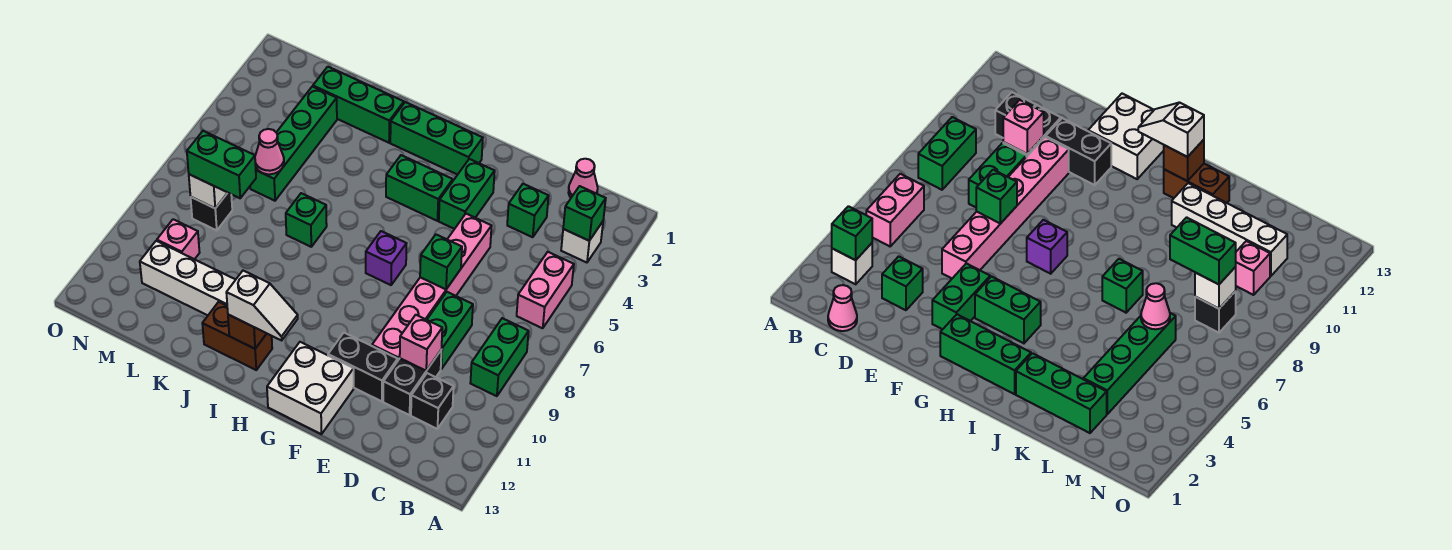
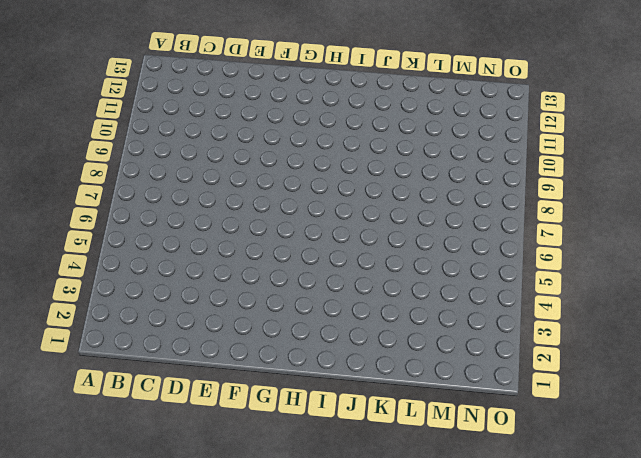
none -> white brick B3 level 1
none -> pink brick B5:B6 level 1
none -> green brick B8:B9 level 1
none -> pink cone C1 level 1

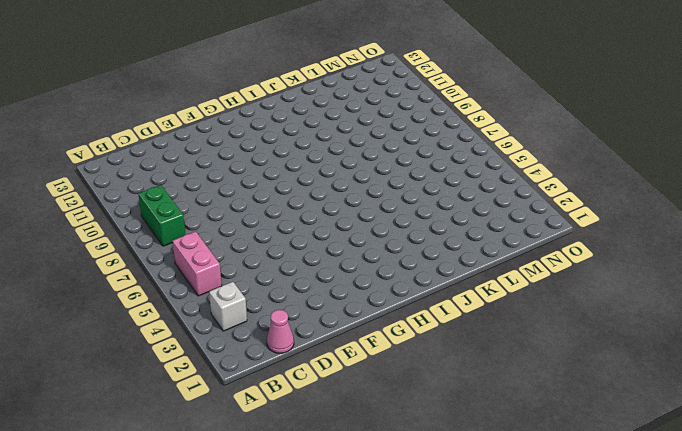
none -> black brick C11 level 1
none -> green brick D3 level 1
none -> green brick D8:D9 level 1
none -> black brick D10:D11 level 1

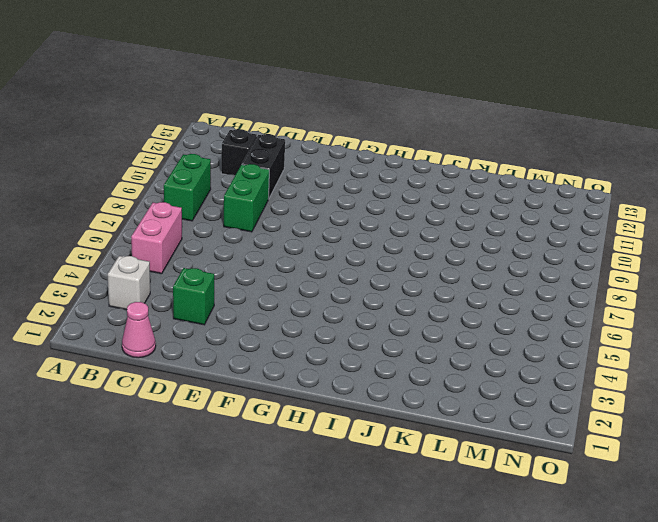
none -> pink brick E5:E10 level 1
none -> black brick E11:F11 level 1
none -> green brick F3:F4 level 1
none -> white brick F12:G13 level 1

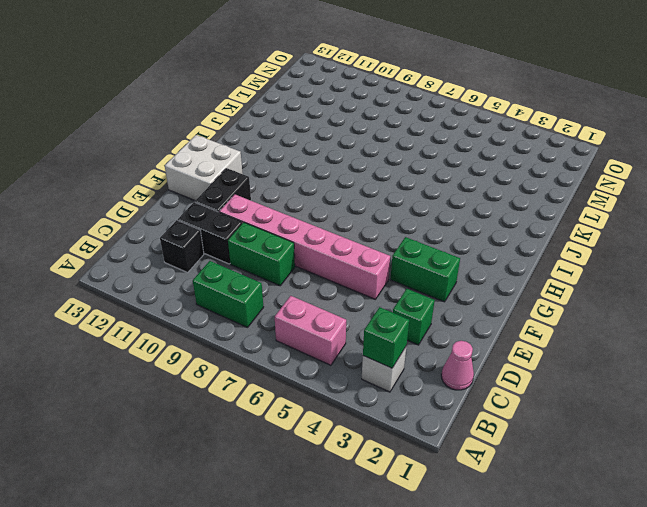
none -> green brick G2:I2 level 1
none -> green brick G4:H4 level 1
none -> purple brick G7 level 1
none -> brown brick I12:J12 level 1

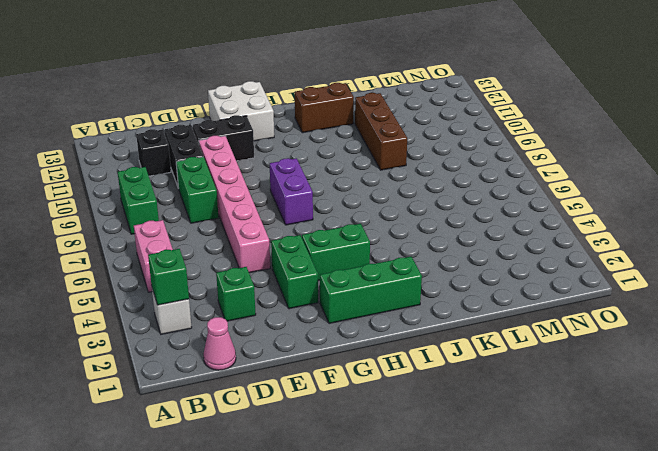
purple brick G7:G8 level 1 -> purple brick G7 level 1
brown brick K9:K11 level 1 -> white brick J11:M11 level 1
none -> green brick J2:L2 level 1
none -> green brick J7 level 1
none -> green brick L3:L6 level 1
none -> black brick M8 level 1

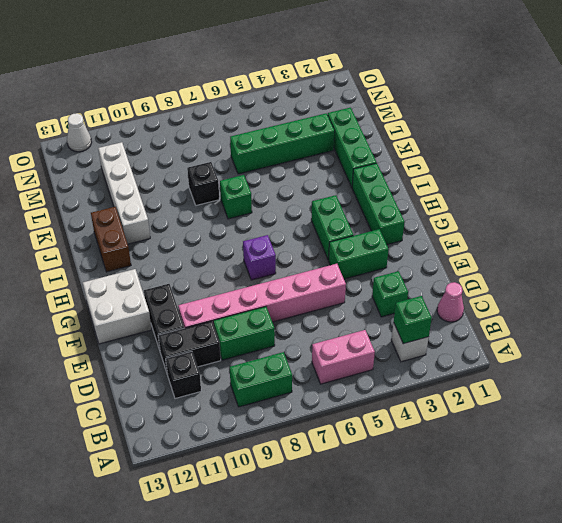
black brick K8 level 1 -> black brick M8 level 1
white cone O12 level 1 -> none
none -> pink brick M10 level 1
none -> pink brick D10 level 2
none -> green brick E7 level 2
none -> brown brick I12 level 2

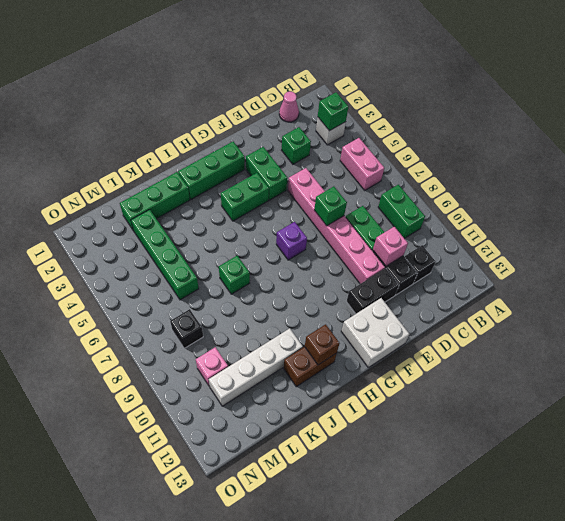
none -> pink cone L6 level 2
none -> white brick M8 level 2
none -> white slope H12:I12 level 3 top I
none -> green brick L8:M8 level 3

